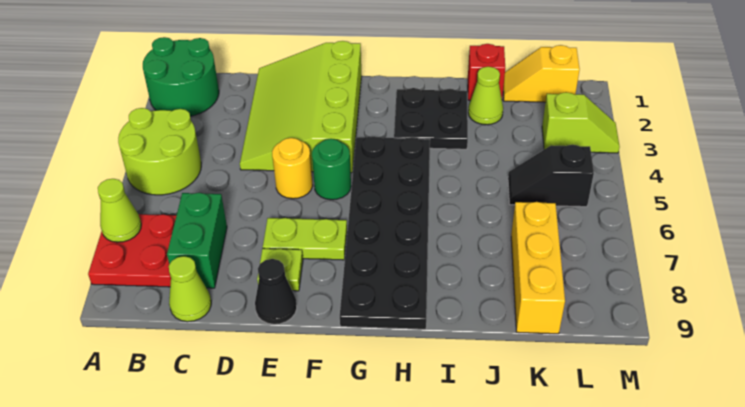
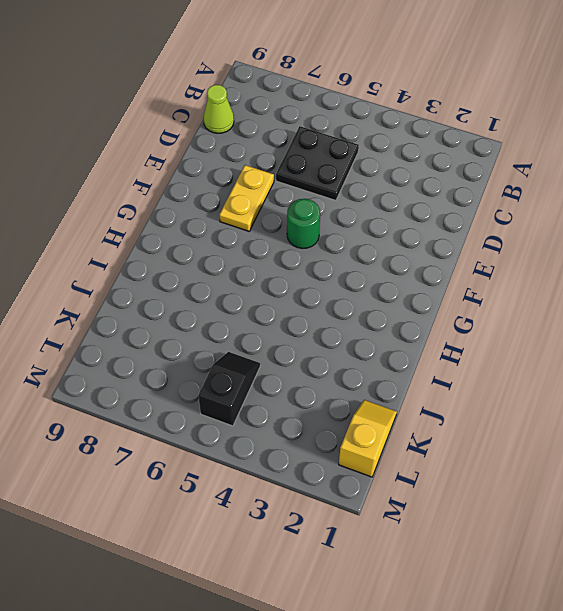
black plate C5:D6 level 1 -> black plate H2:I3 level 1
yellow plate E7:F7 level 1 -> lime plate E7:F7 level 1
none -> green round brick A1:B2 level 1
none -> lime round brick A4:B5 level 1
none -> red plate A7:B8 level 1

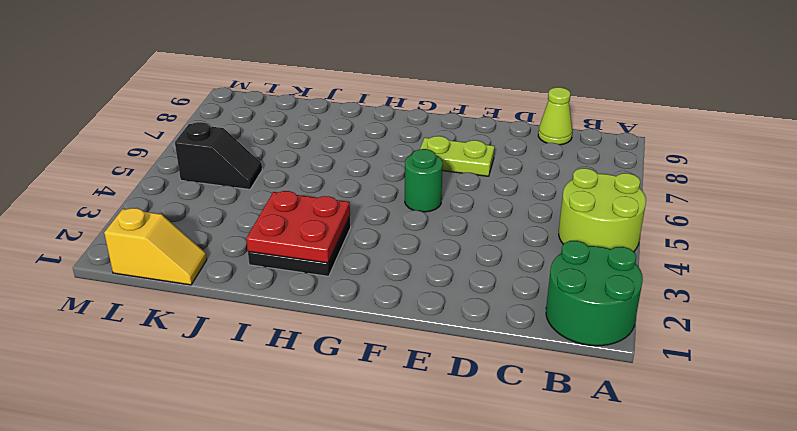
red plate H2:I3 level 2 -> red plate A7:B8 level 1
none -> green brick C7:C8 level 1
none -> lime slope D1:F4 level 1 top F
none -> yellow round brick E5 level 1

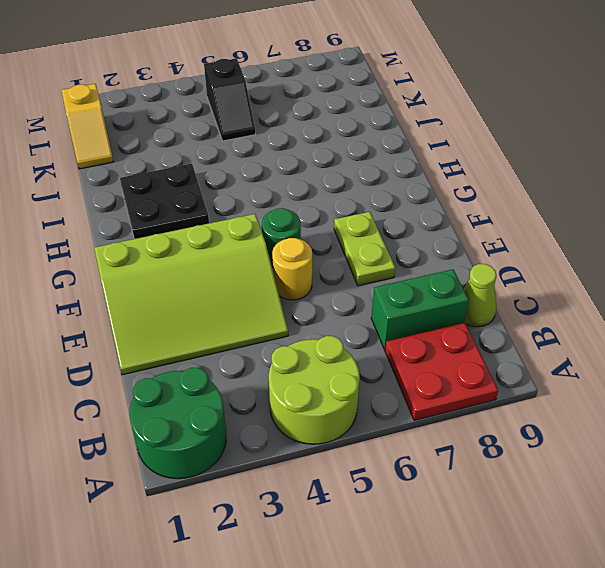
none -> lime plate E8 level 1
none -> black cone E9 level 1
none -> black plate G4:H9 level 1

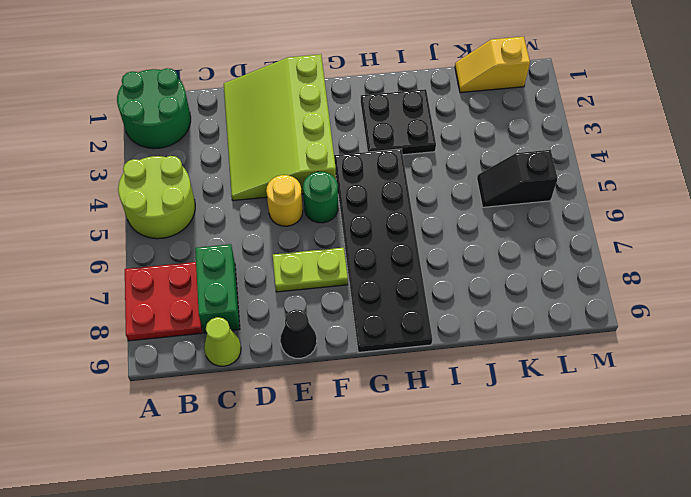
none -> lime plate E8 level 1
none -> red brick J1 level 1
none -> lime cone J2 level 1

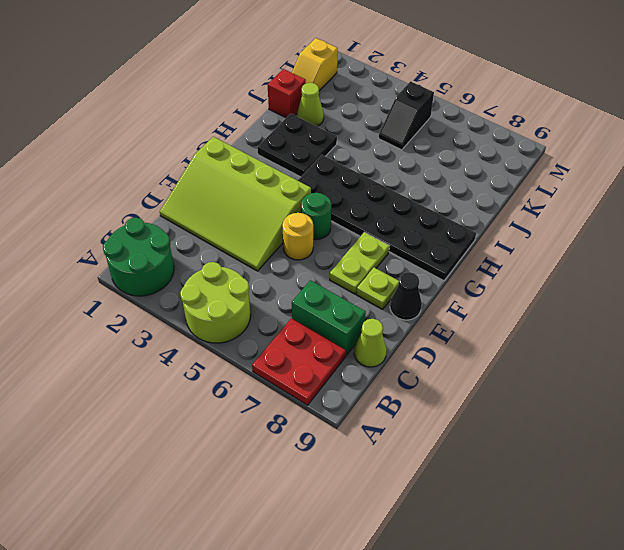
none -> yellow brick K7:K9 level 1
none -> lime slope L3:M3 level 1 top L
none -> lime cone A7 level 2

